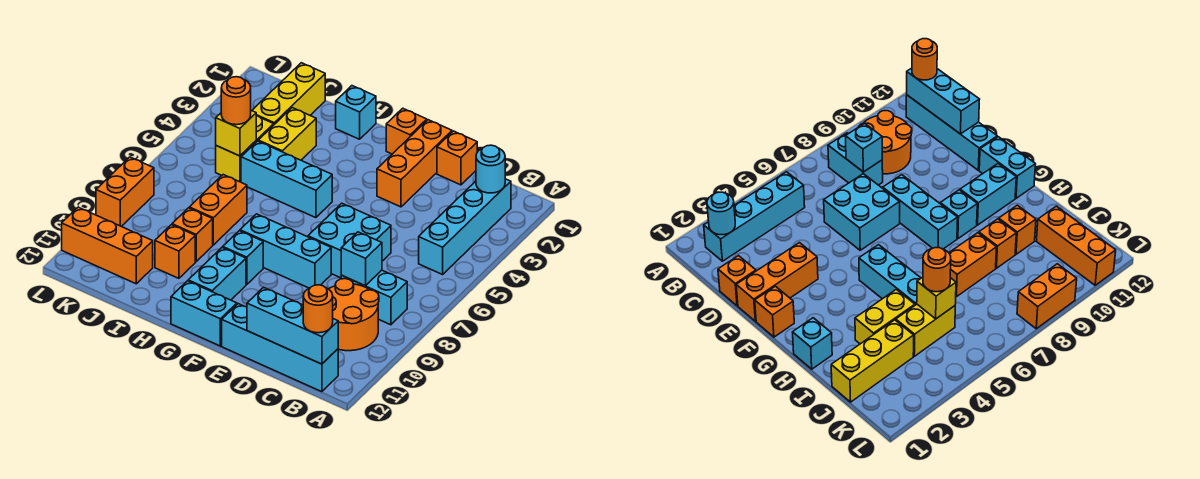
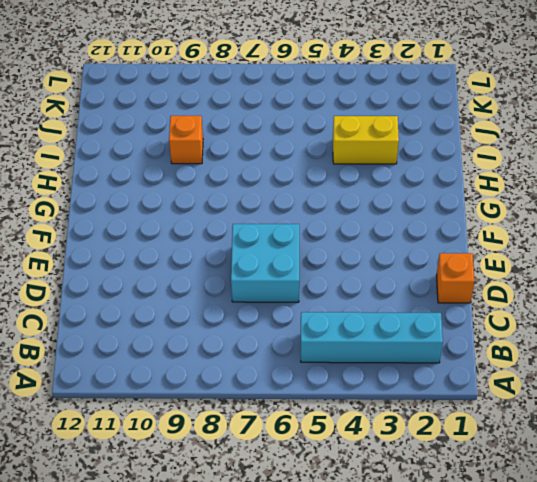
none -> cyan brick B8:C8 level 1
none -> orange round brick B9:C10 level 1
none -> cyan brick B12:E12 level 1

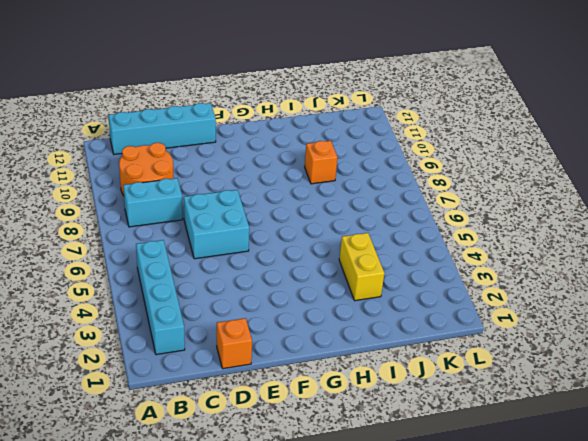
none -> orange brick E1:E3 level 1
none -> cyan brick E8:G8 level 1
none -> orange brick F1 level 1

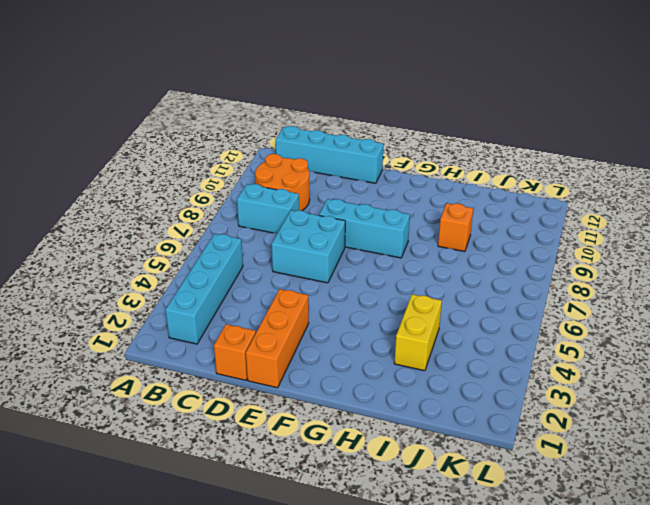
none -> orange brick F1 level 1
none -> cyan brick F12:G12 level 1
none -> cyan brick G5:I5 level 1

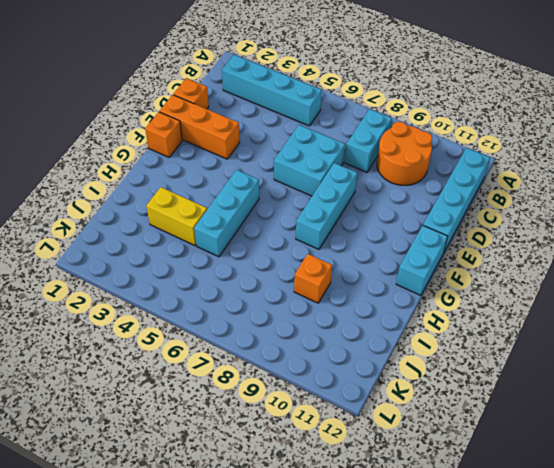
none -> cyan brick G9 level 1
none -> cyan brick G10:G11 level 1
none -> cyan brick H1 level 1

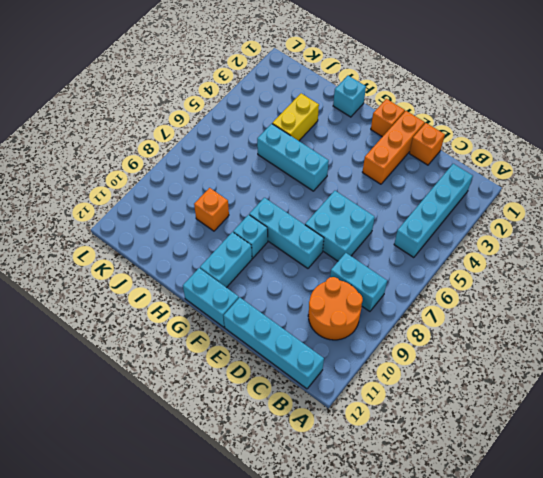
none -> orange brick I7:I8 level 1
none -> orange brick I10 level 1
none -> yellow brick J1:J3 level 1

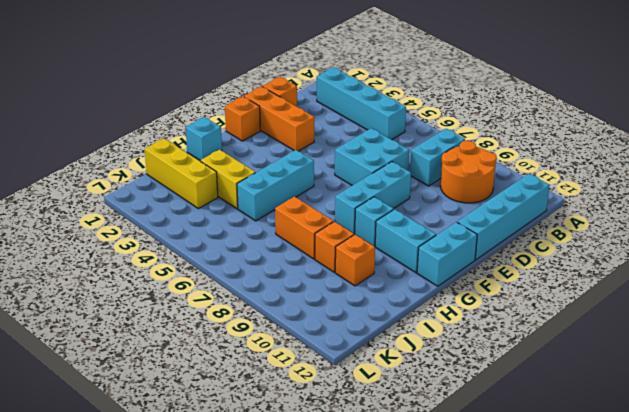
none -> yellow brick J4:J5 level 1
none -> orange brick J11:L11 level 1
none -> orange brick L8:L9 level 1

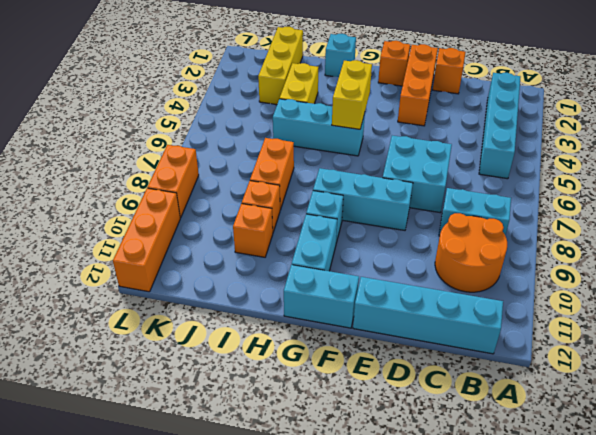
yellow brick G4:G5 level 2 -> yellow brick J4:J5 level 1
orange brick L10:L12 level 1 -> orange brick J11:L11 level 1
none -> cyan round brick B2 level 2
none -> cyan brick B12:D12 level 2
none -> cyan brick C8 level 2

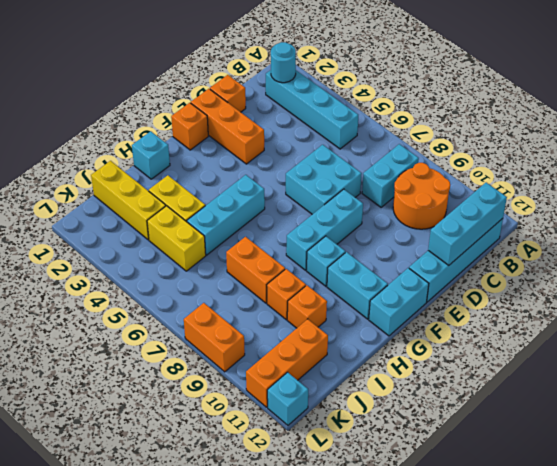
cyan brick L12 level 1 -> cyan brick C8 level 2
none -> yellow brick J5 level 2
none -> orange round brick B12 level 3
none -> orange round brick J5 level 3

